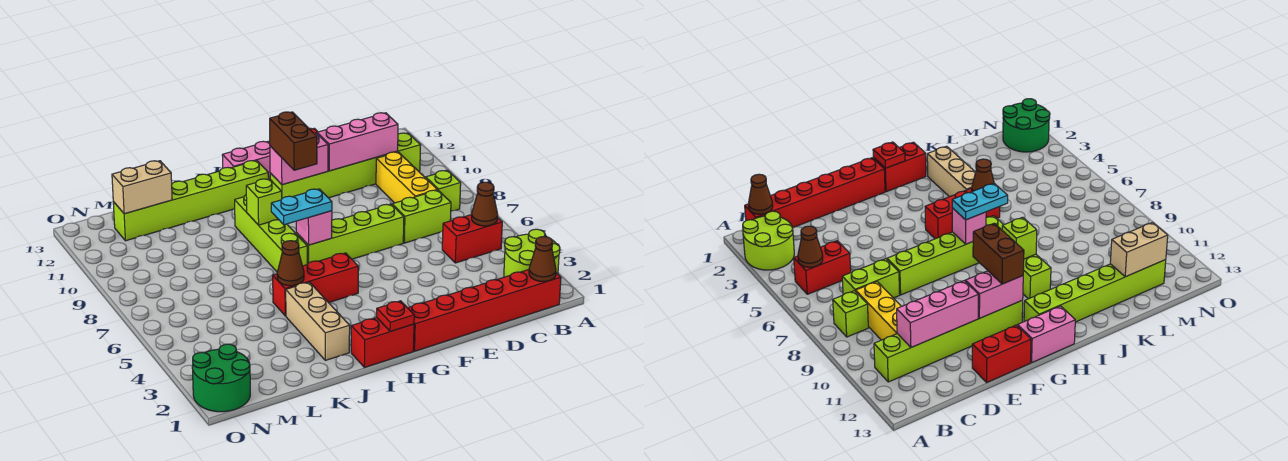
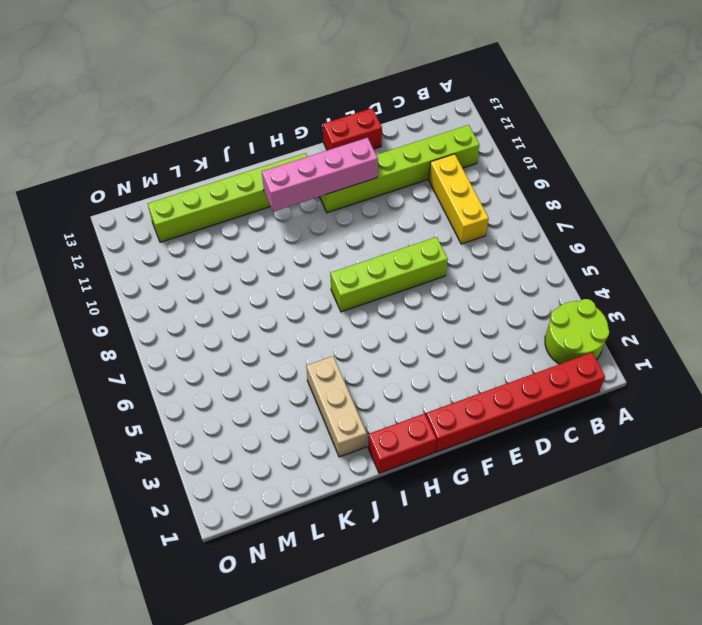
pink brick F11:I11 level 2 -> pink brick F11:G11 level 2
none -> red brick B5:C5 level 1
none -> lime brick B8 level 1
none -> lime brick C7:D7 level 1

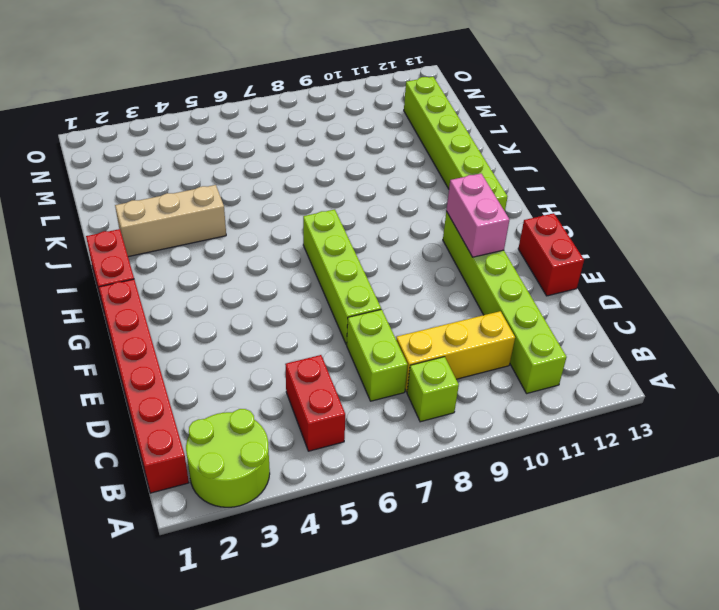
none -> pink brick G13:H13 level 1
none -> red brick H5:J5 level 1
none -> lime brick I7:I10 level 1

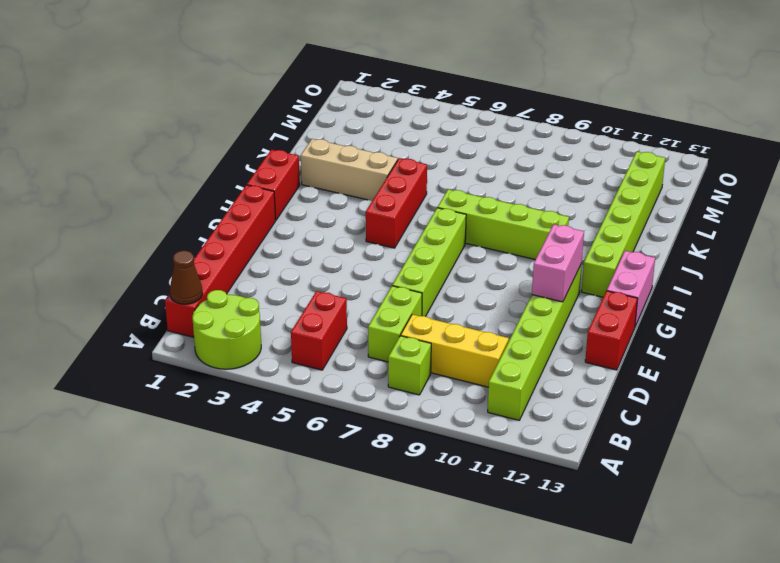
none -> green round brick N1:O2 level 1
none -> brown cone B5 level 2
none -> pink brick C11:E11 level 2

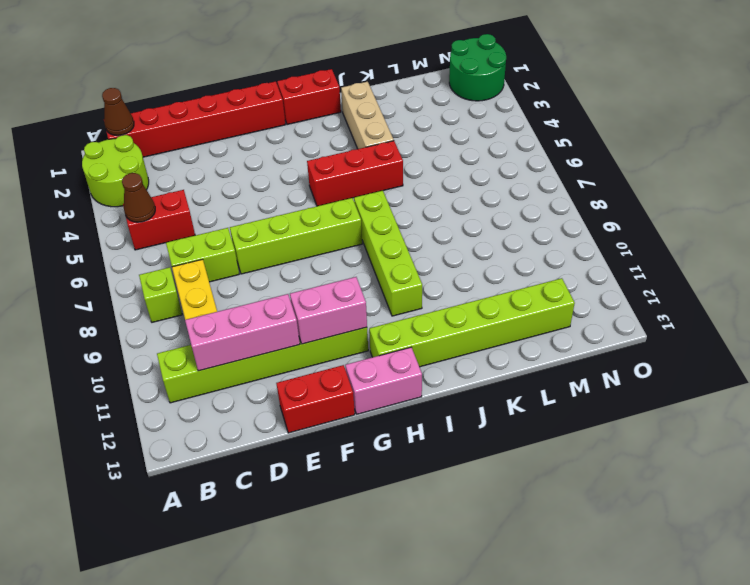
none -> red plate H1 level 2
none -> pink brick H7 level 2
none -> lime brick I9 level 2

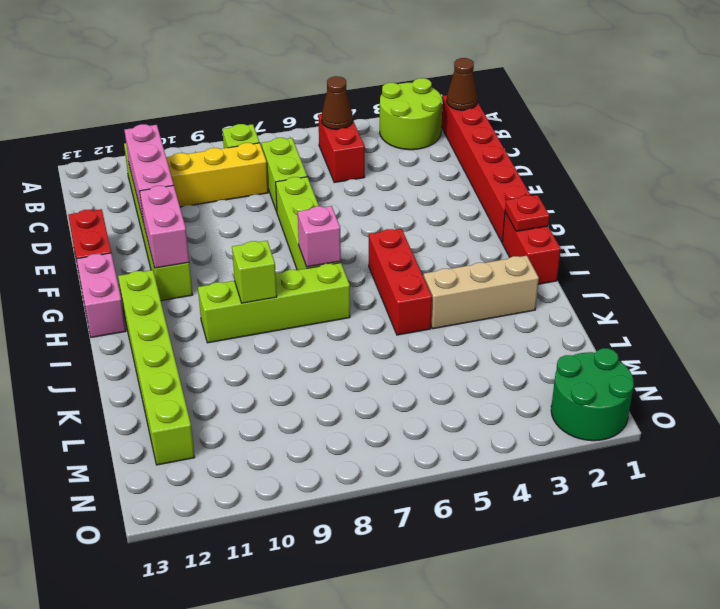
none -> brown cone J5 level 2
none -> tan brick L12:M12 level 2
none -> brown brick G10:G11 level 3

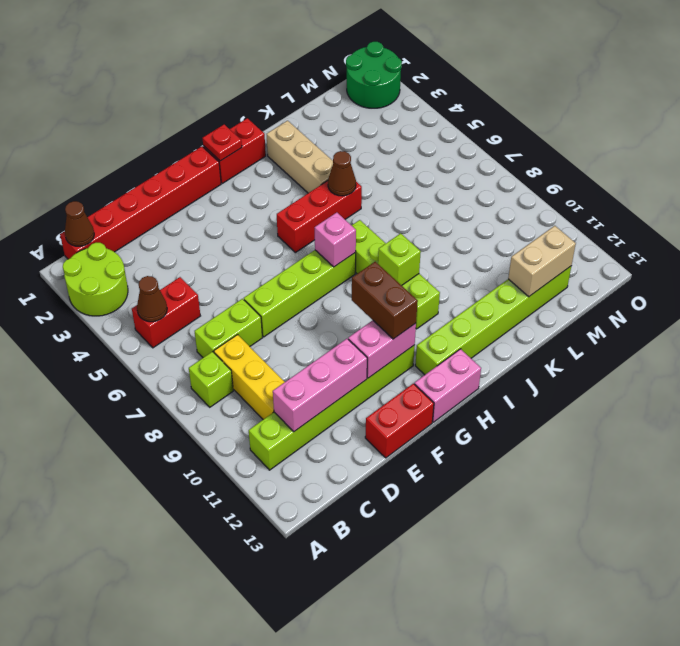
none -> cyan plate H7:I7 level 3

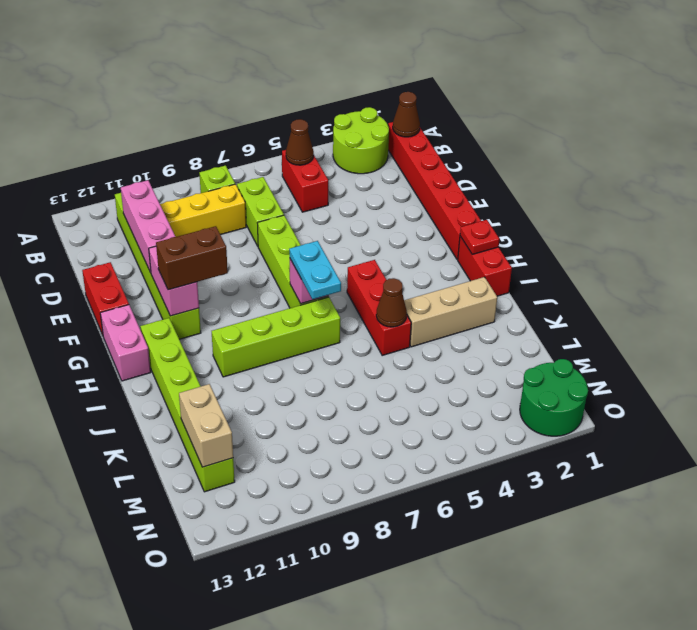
none -> lime brick I9 level 2

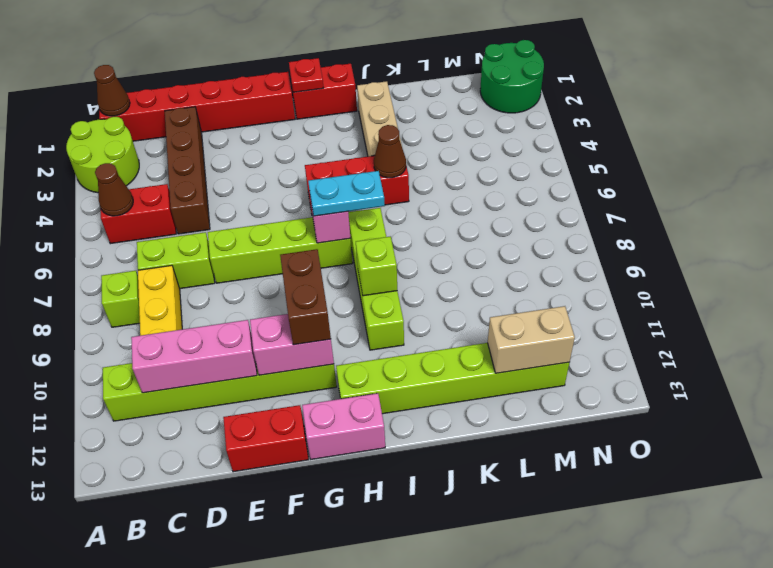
brown brick D2:D5 level 1 -> none

